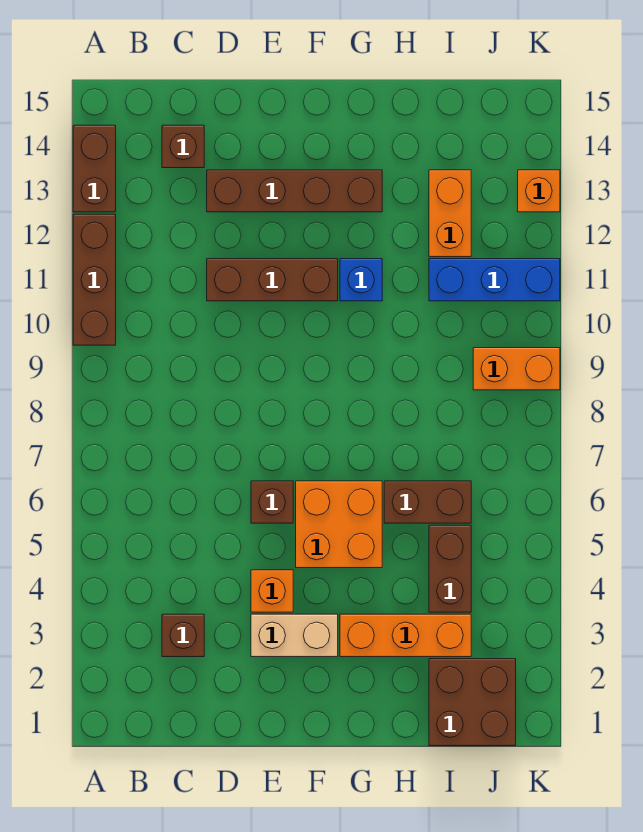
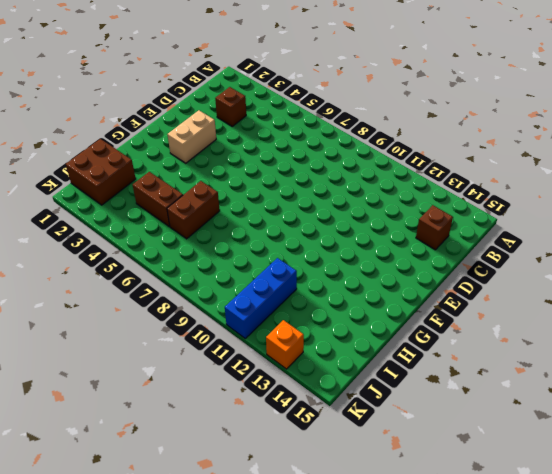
none -> brown brick A10:A12 level 1
none -> brown brick A13:A14 level 1
none -> brown brick D11:F11 level 1

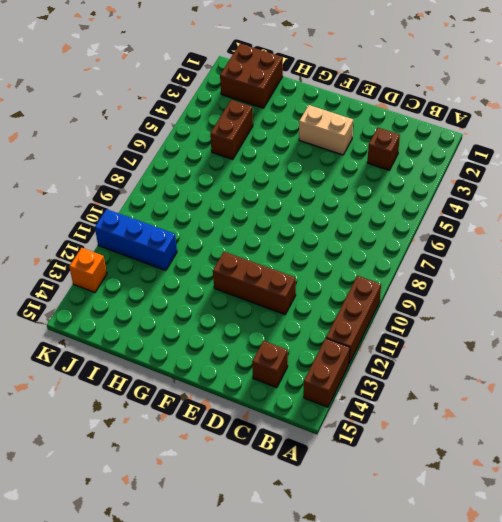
none -> brown brick D13:G13 level 1
none -> orange brick E4 level 1
none -> brown brick E6 level 1

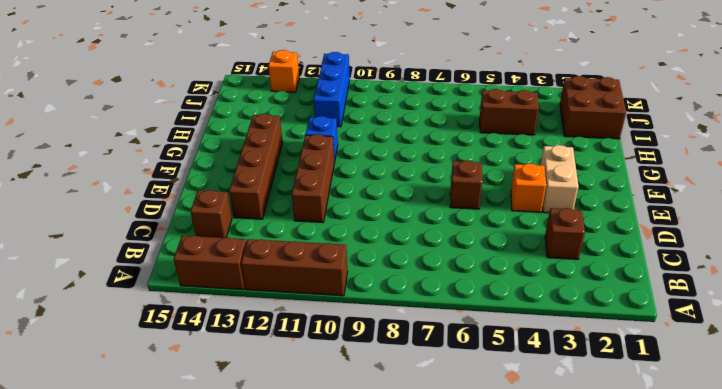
none -> orange brick F5:G6 level 1
none -> orange brick G3:I3 level 1
none -> brown brick H6:I6 level 1

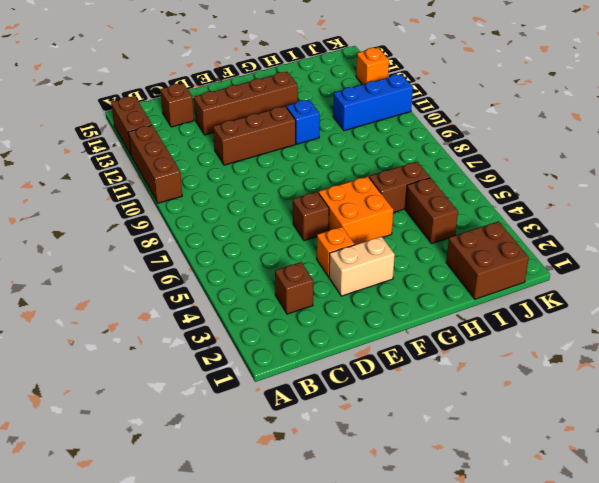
none -> orange brick G3:I3 level 1
none -> orange brick I12:I13 level 1
none -> orange brick J9:K9 level 1

